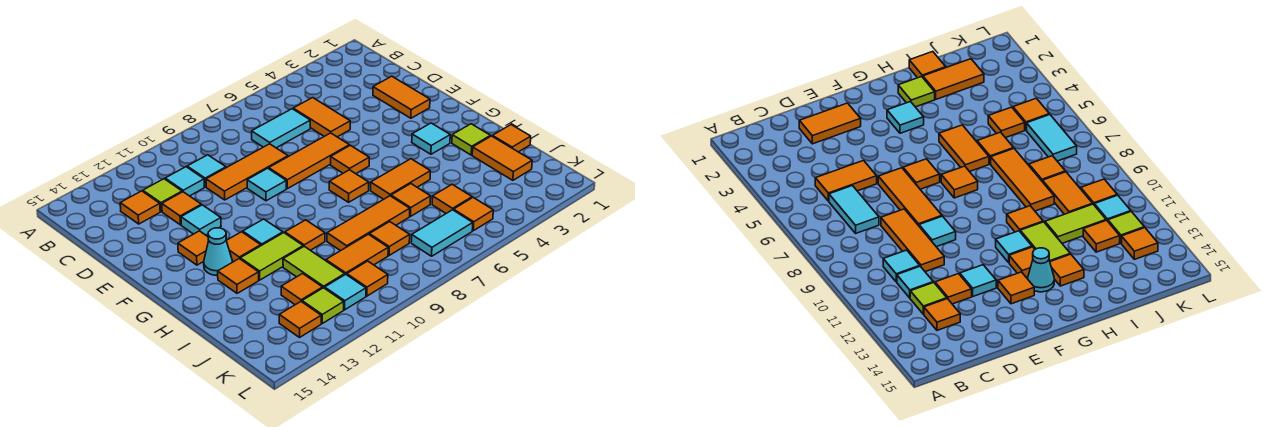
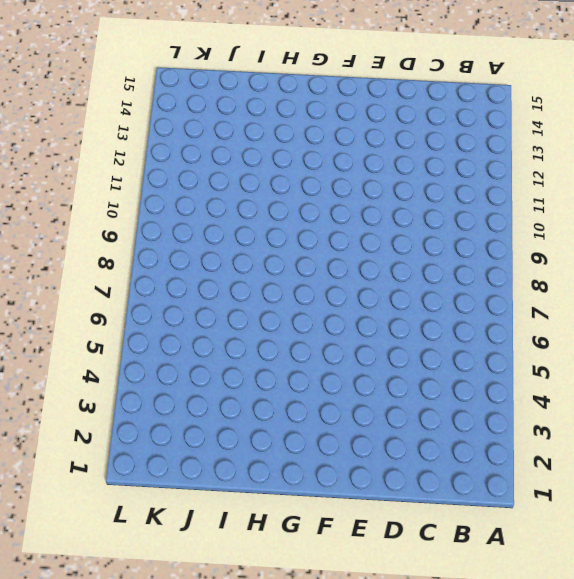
none -> orange tile C5:D5 level 1
none -> cyan tile C6:C7 level 1
none -> cyan tile C10 level 1
none -> cyan tile C11 level 1

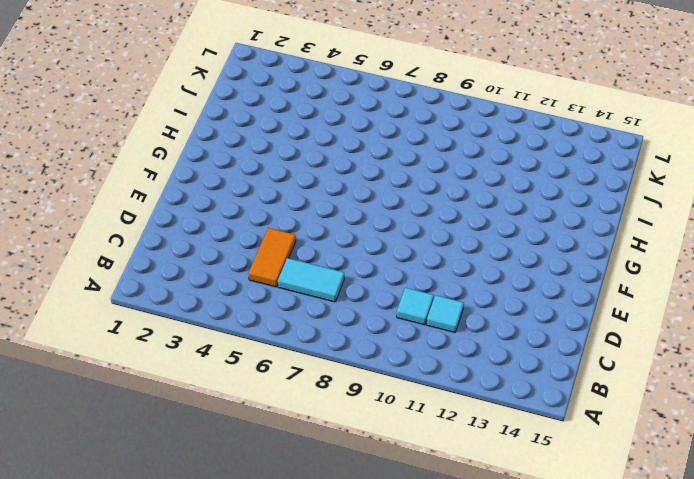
none -> lime tile C12 level 1
none -> orange tile C13 level 1
none -> orange tile D2:E2 level 1
none -> orange tile D8:D10 level 1

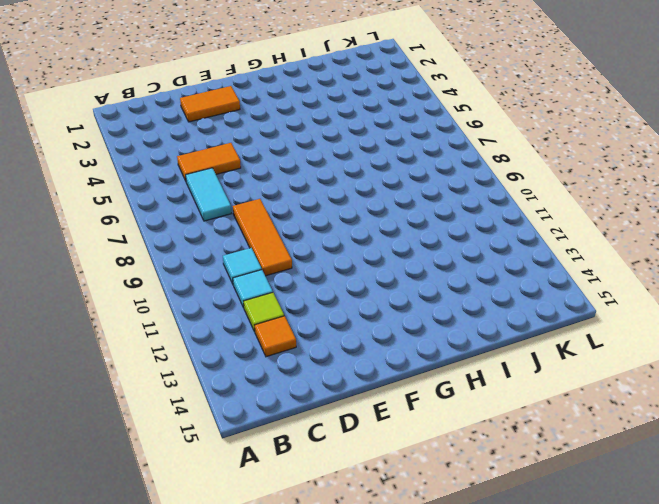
none -> orange tile D12 level 1
none -> orange tile E6:E8 level 1
none -> cyan tile E9 level 1
none -> cyan tile E12 level 1

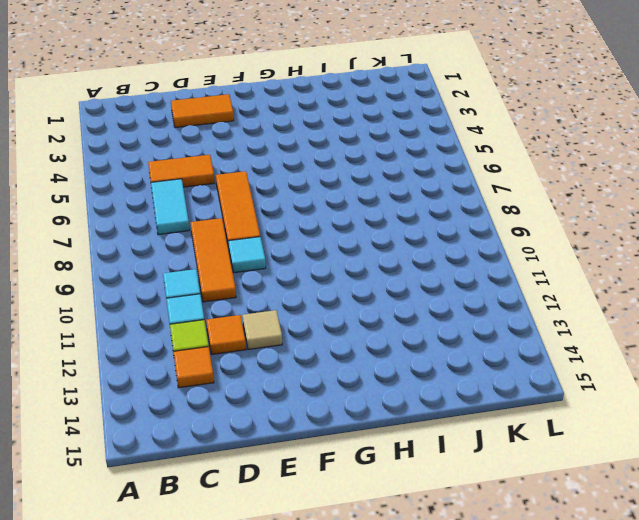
tan tile E12 level 1 -> cyan tile E12 level 1
none -> orange tile F6 level 1
none -> orange tile F13 level 1
none -> cyan tile G3 level 1
none -> orange tile G7 level 1

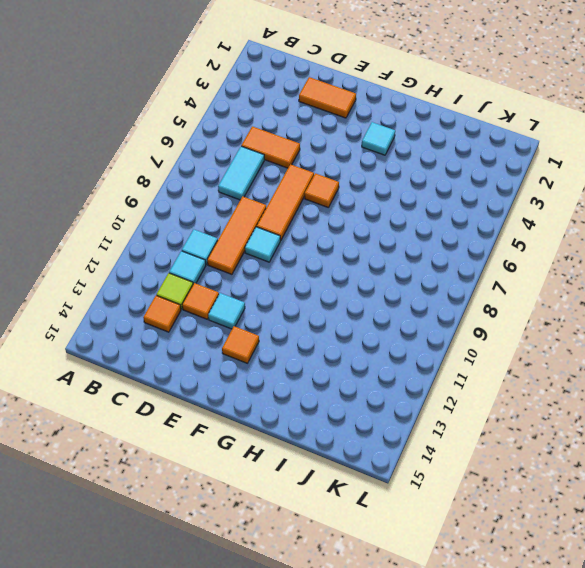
none -> orange tile G7 level 1
none -> cyan tile G11 level 1
none -> orange tile G12 level 1
none -> cyan cone G13 level 1

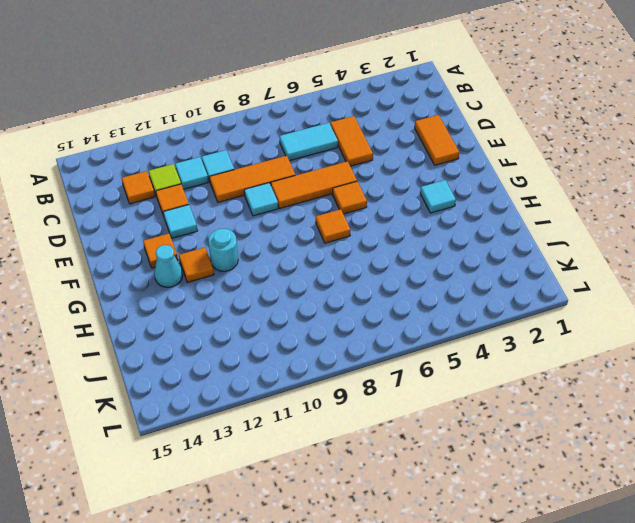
cyan round brick G11 level 1 -> cyan tile G11 level 1
none -> lime tile H2 level 1
none -> orange tile H5:H6 level 1
none -> orange tile H10 level 1
none -> lime tile H11:H12 level 1

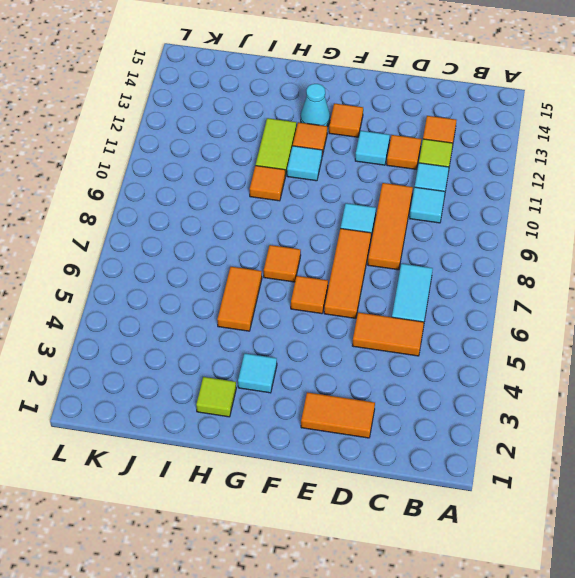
none -> orange tile H13 level 1
none -> orange tile I1 level 1
none -> orange tile I2:J2 level 1
none -> orange tile I6 level 1

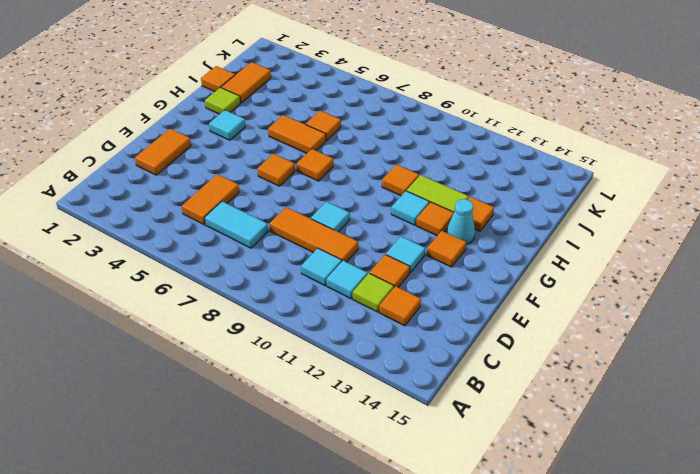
none -> orange tile E6:E8 level 1
none -> orange tile I7:I9 level 1
none -> lime tile I11:J11 level 1
none -> orange tile J5 level 1

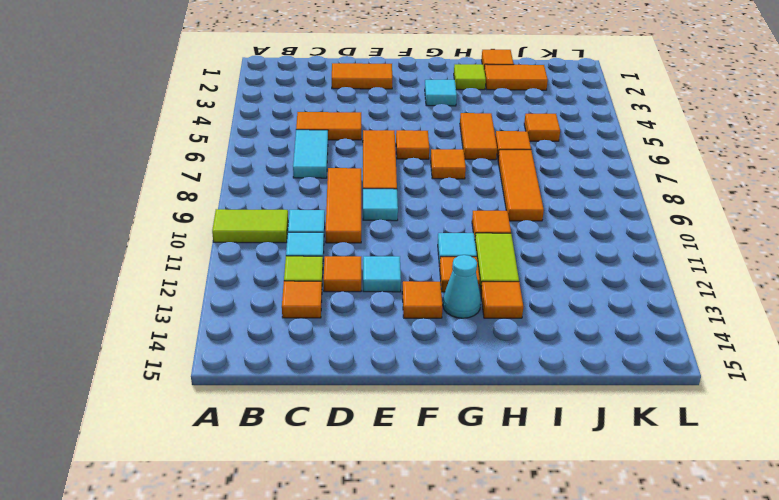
lime tile A10:B10 level 1 -> lime tile I11:J11 level 1
none -> orange tile J8 level 1
none -> orange tile J9:J10 level 1
none -> orange tile J12 level 1
none -> orange tile K5 level 1

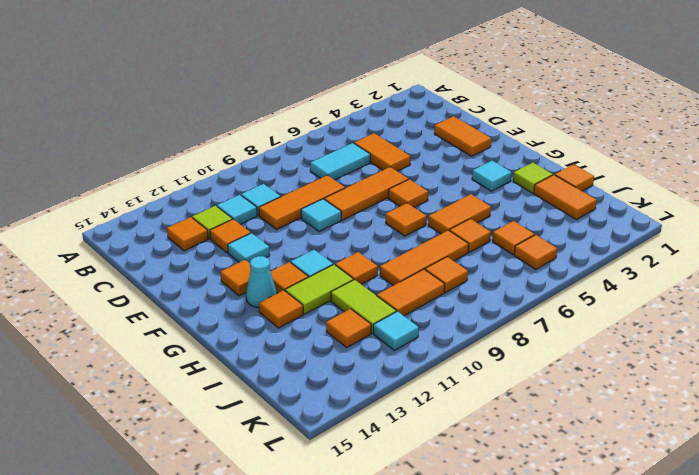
none -> cyan tile K6:K7 level 1
none -> orange tile K10 level 1
none -> lime tile K12 level 1
none -> orange tile K13 level 1

